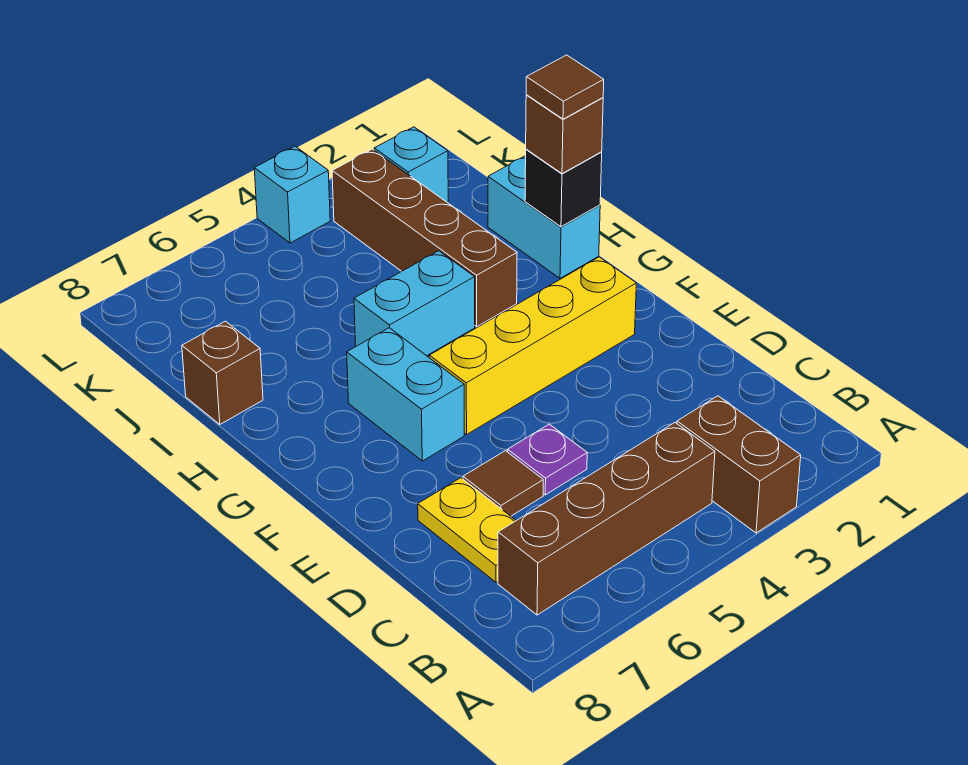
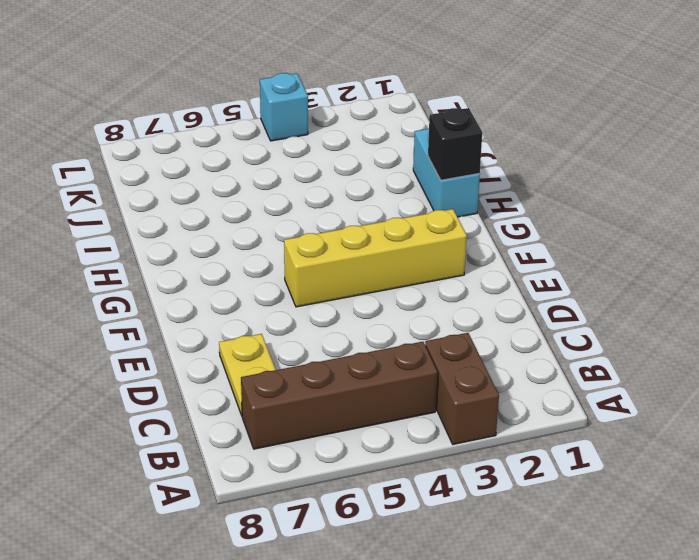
none -> purple plate D5 level 1
none -> brown tile D6 level 1
none -> cyan brick F6:G6 level 1

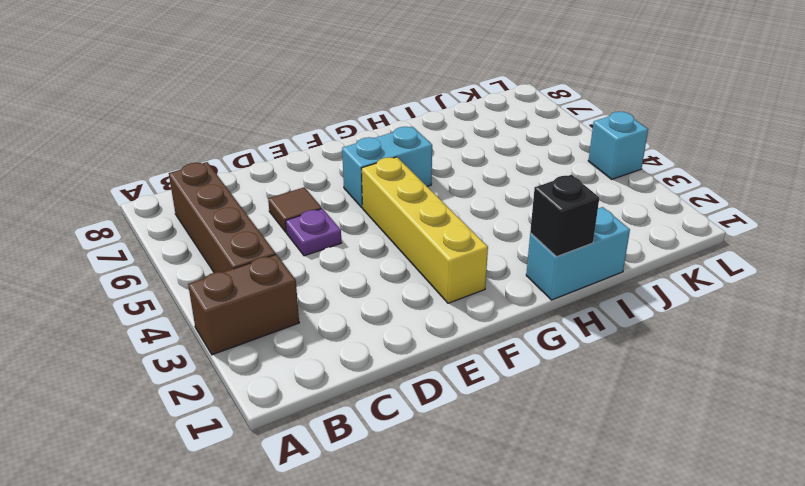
none -> yellow plate C7:D7 level 1
none -> brown brick H3:K3 level 1
none -> cyan brick H4:H5 level 1

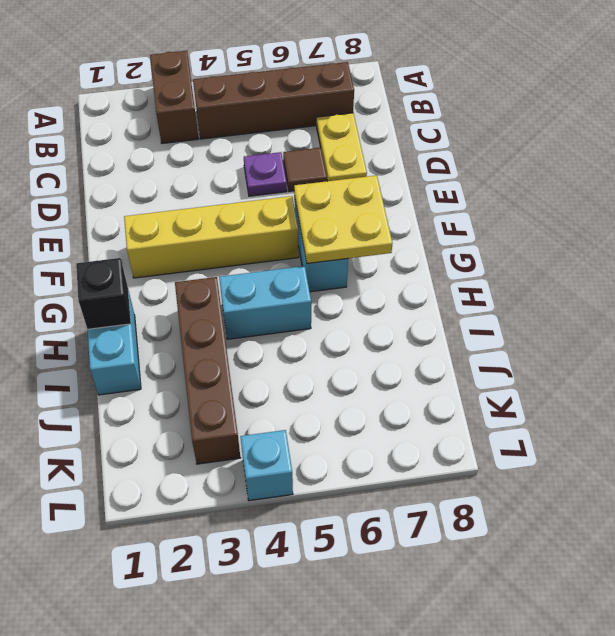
yellow plate F6:G7 level 2 -> none
none -> brown brick I8 level 1
none -> cyan brick K2 level 1
none -> brown brick H1 level 3

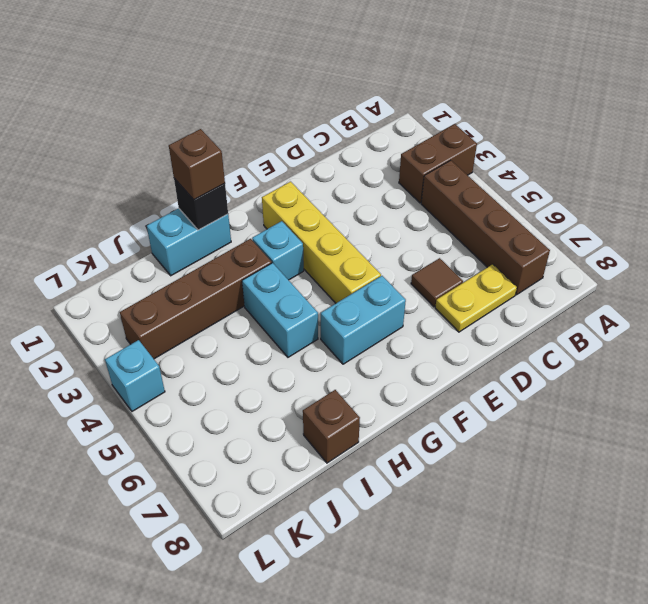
cyan brick G3 level 1 -> cyan brick K2 level 1
none -> purple plate D5 level 1
none -> brown tile H1 level 4

